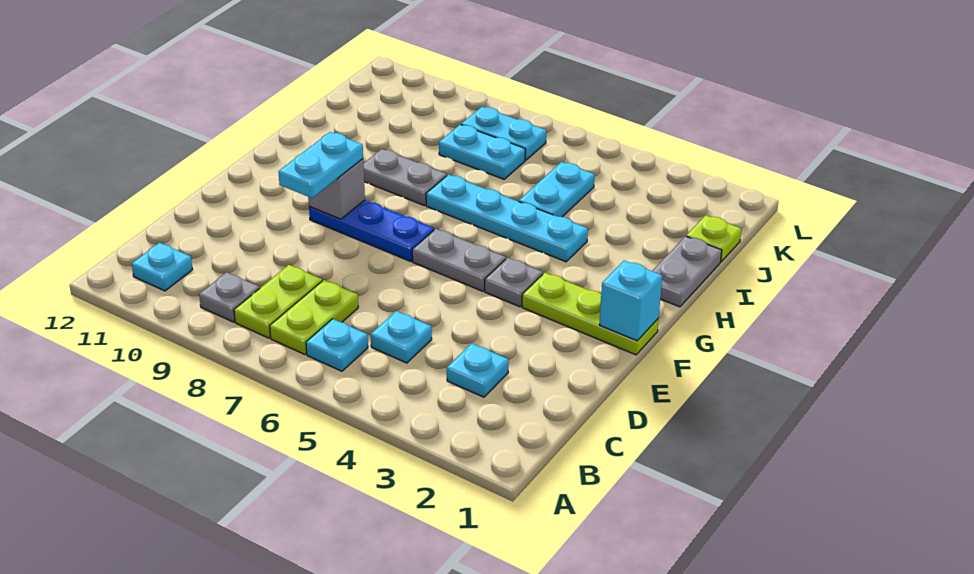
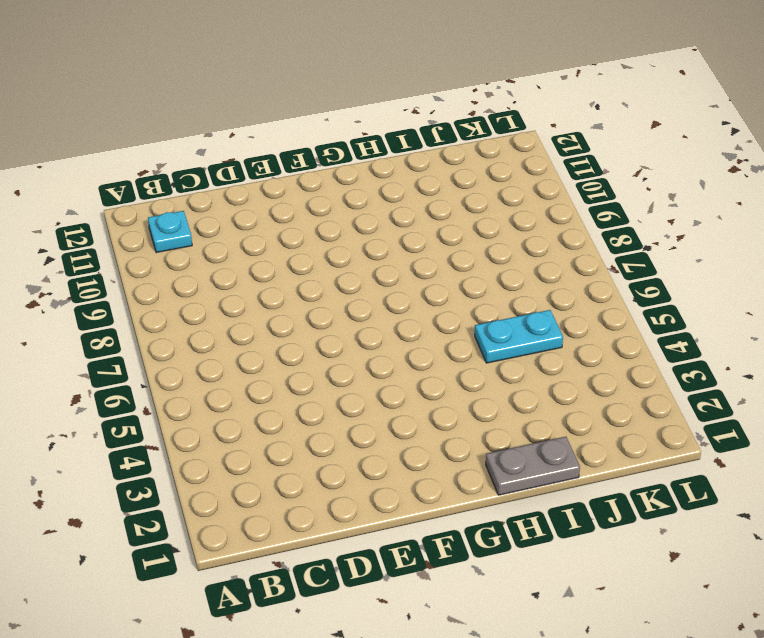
none -> cyan plate B6 level 1
none -> lime plate B7:C7 level 1
none -> lime plate B8:C8 level 1

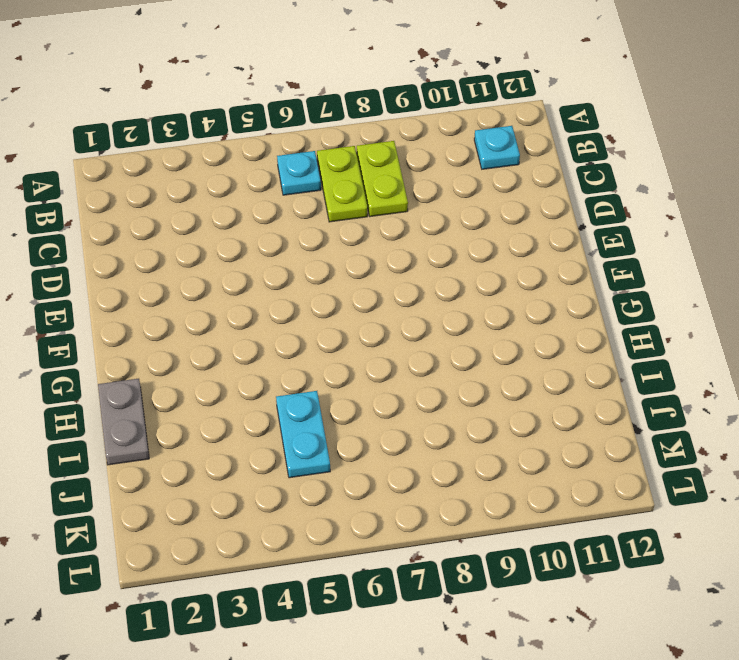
none -> grey plate B9 level 1
none -> cyan plate C3 level 1
none -> cyan plate C5 level 1

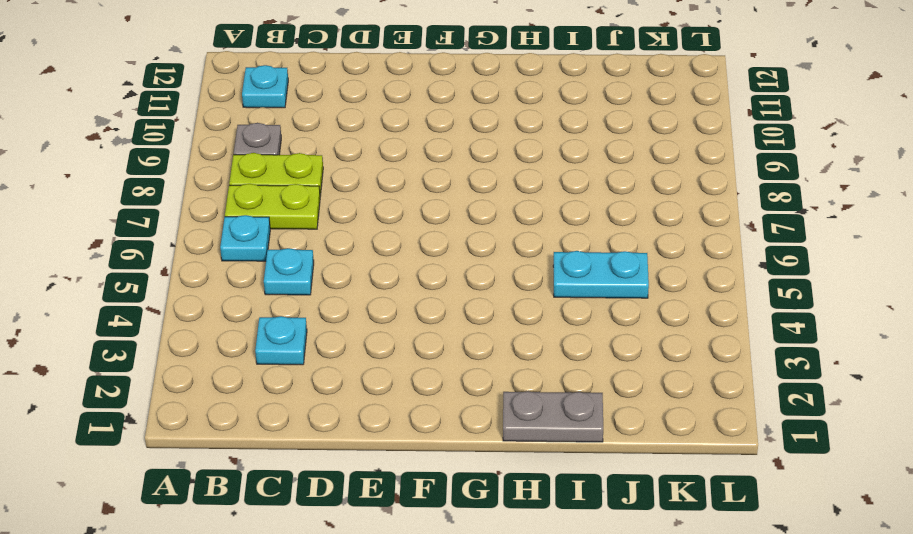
none -> lime plate F1:F3 level 1
none -> grey plate F4 level 1
none -> grey plate F5:F6 level 1

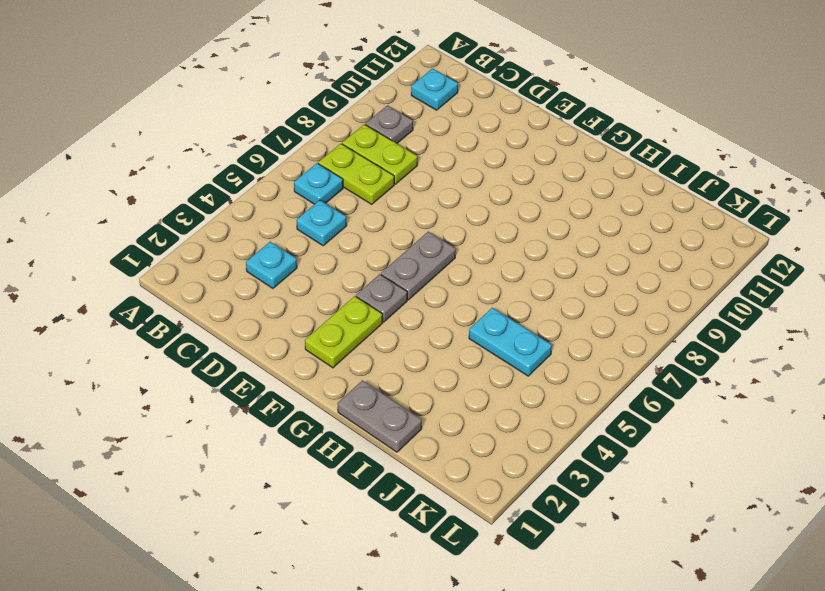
lime plate F2:F3 level 1 -> lime plate F1:F3 level 1
none -> blue plate F7:F9 level 1
none -> cyan plate H4:H7 level 1
none -> grey plate H8:H9 level 1

